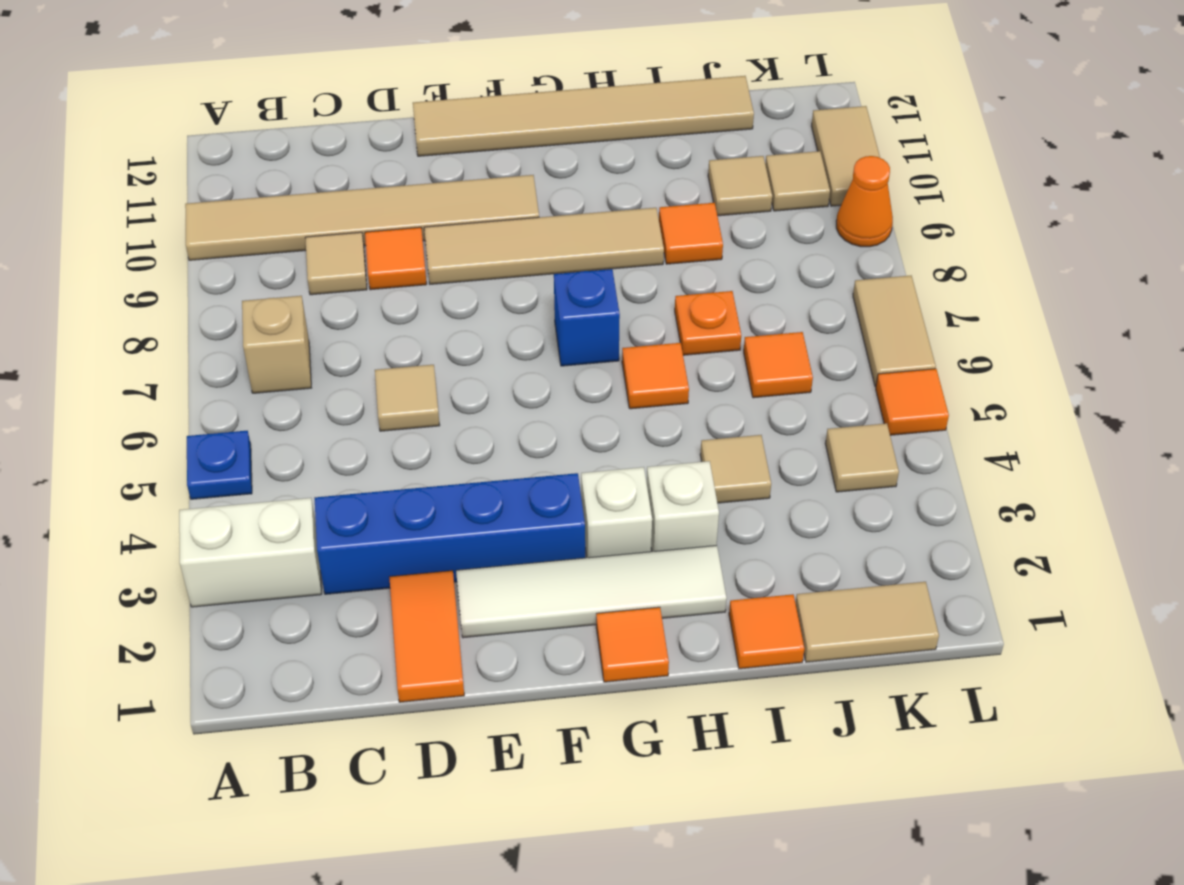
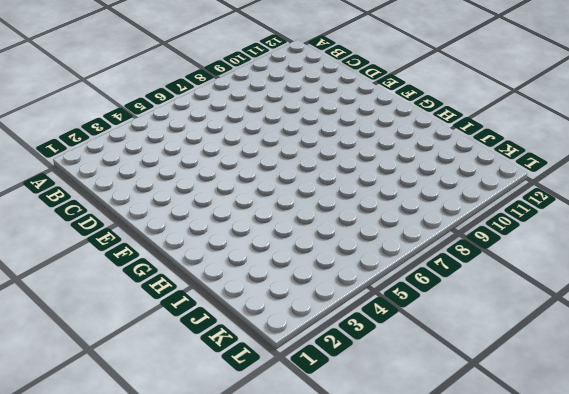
none -> white brick A3:B3 level 1
none -> blue plate A5 level 1
none -> tan tile A10:F10 level 1
none -> tan brick B7 level 1

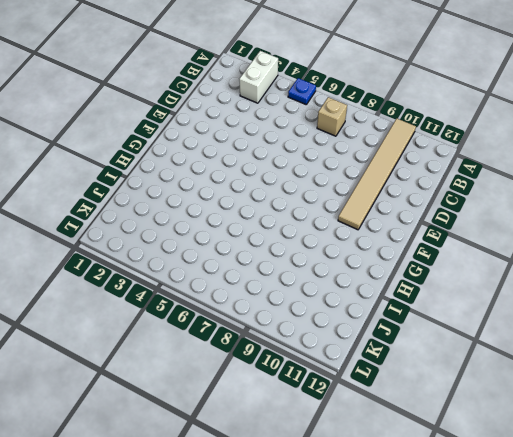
none -> blue brick C3:F3 level 1
none -> tan tile C9 level 1
none -> orange tile D1:D2 level 1
none -> tan tile D6 level 1

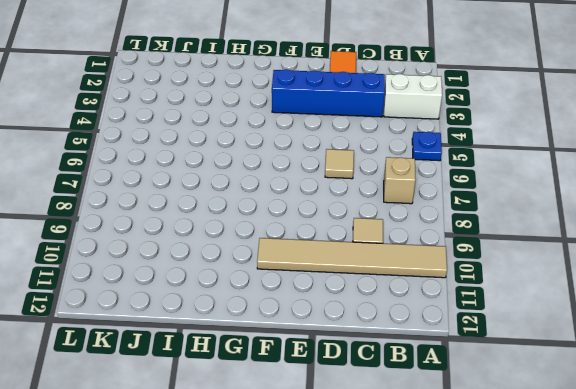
none -> orange tile D9 level 1
none -> white tile E2:H2 level 1
none -> tan tile E9:H9 level 1
none -> tan tile E12:J12 level 1

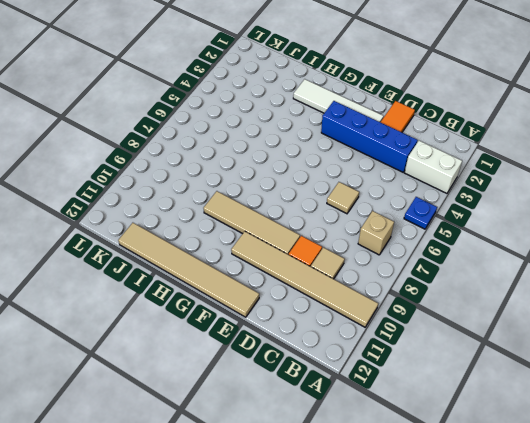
none -> orange tile G1 level 1
none -> white brick G3 level 1
none -> blue brick G7 level 1
none -> white brick H3 level 1

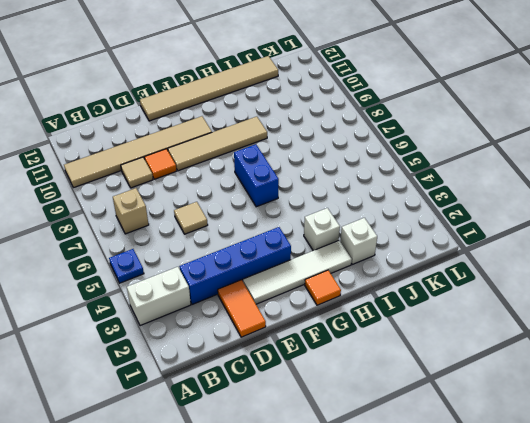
blue brick G6:G7 level 1 -> blue brick G7 level 1
white brick I2 level 1 -> white brick G3 level 1
none -> orange tile H6 level 1
none -> orange tile I1 level 1
none -> tan tile I4 level 1
none -> orange plate I7 level 1

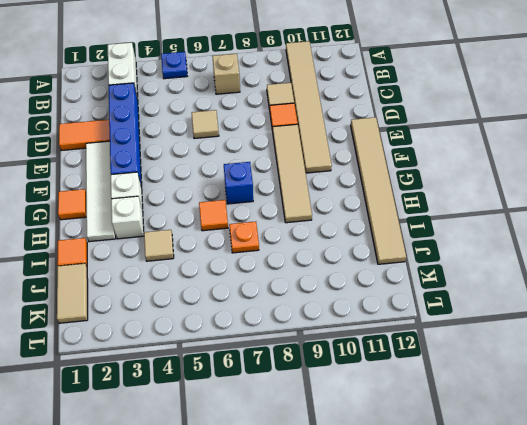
none -> orange tile I9 level 1
none -> orange tile J6 level 1
none -> tan tile J10 level 1
none -> tan tile K4 level 1

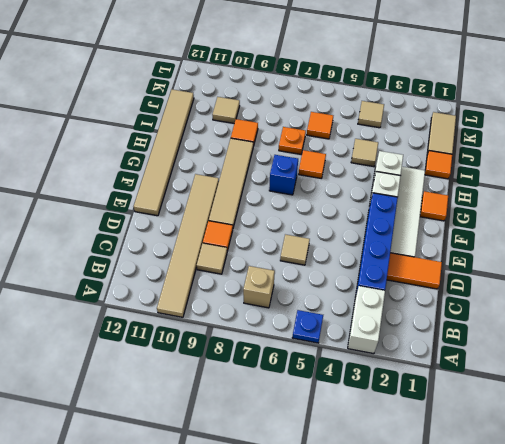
none -> tan tile K10 level 1
none -> orange tile L5 level 1
none -> tan tile L6:L7 level 1
none -> orange cone L9 level 1

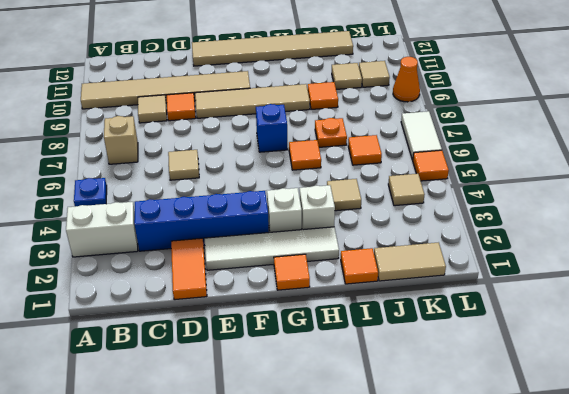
white tile L6:L7 level 1 -> tan tile L6:L7 level 1
none -> tan tile L10:L11 level 1

